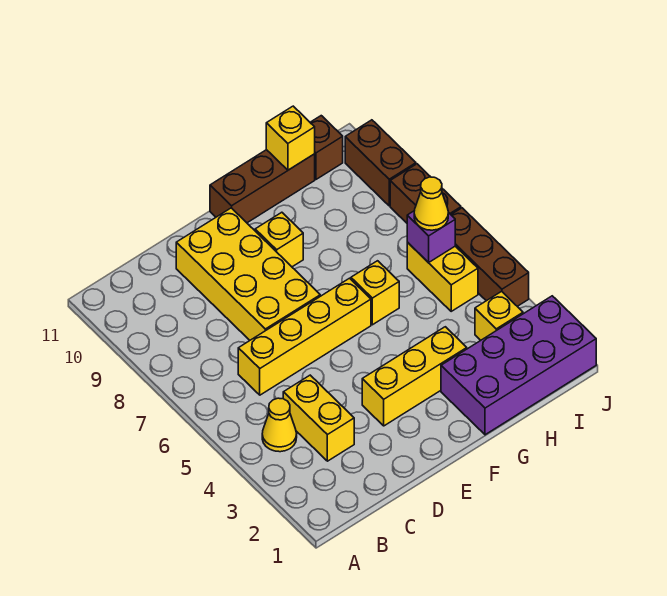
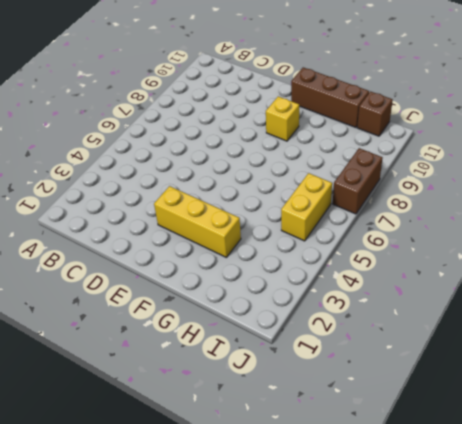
none -> yellow cone B4 level 1
none -> yellow brick C3:C4 level 1
none -> yellow brick C6:F6 level 1

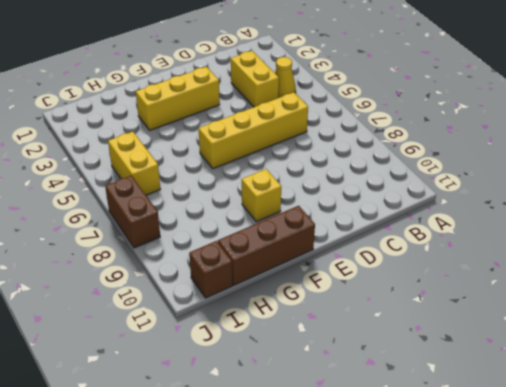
none -> yellow brick D7:E10 level 1
none -> purple brick G1:J2 level 1
none -> yellow brick G6 level 1

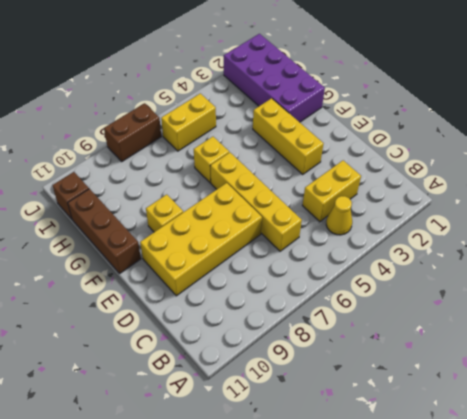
none -> yellow brick I3 level 1
none -> brown brick J4:J6 level 1
none -> brown brick J9:J10 level 1

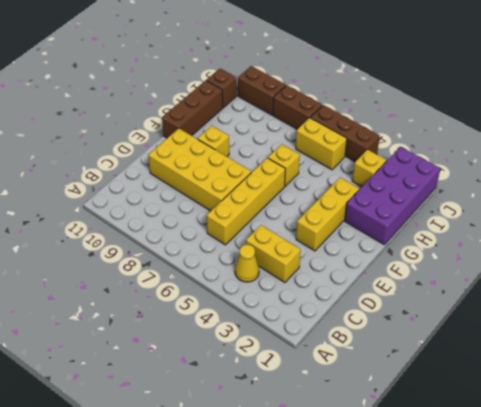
none -> yellow brick H11 level 2
none -> purple brick I6 level 2
none -> yellow cone I6 level 3

